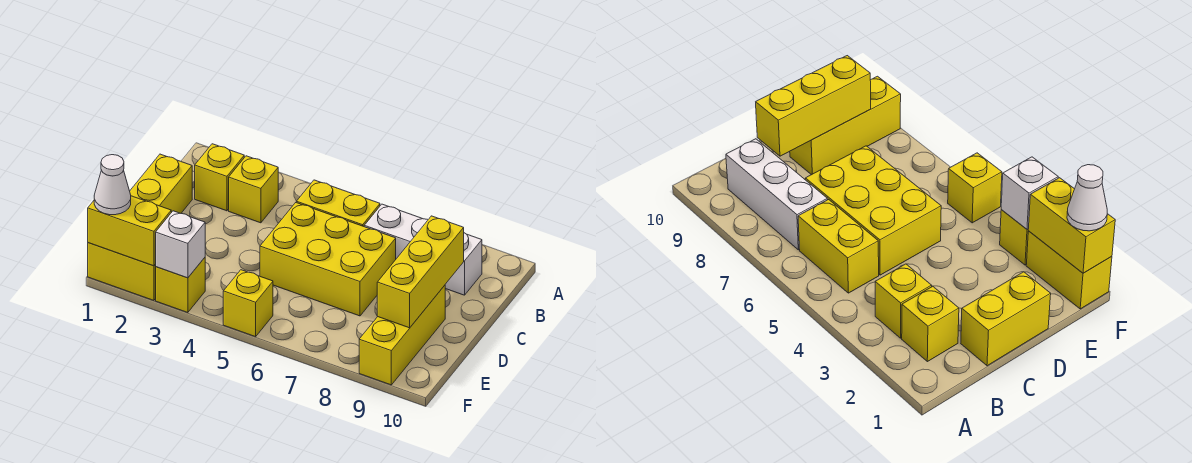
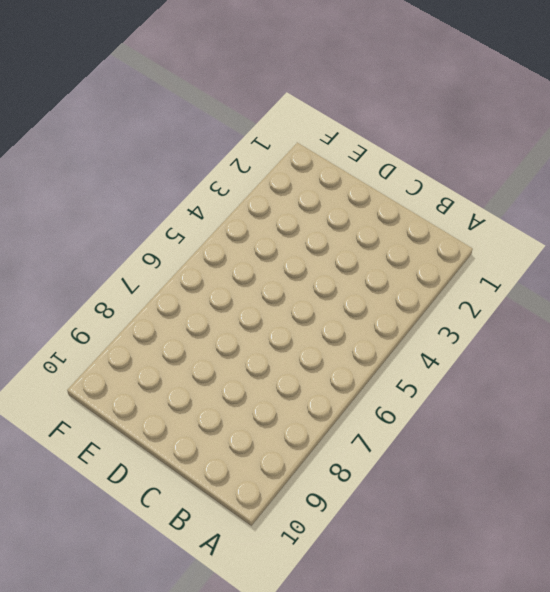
none -> yellow brick B2 level 1
none -> yellow brick B3 level 1
none -> yellow brick B5:B6 level 1

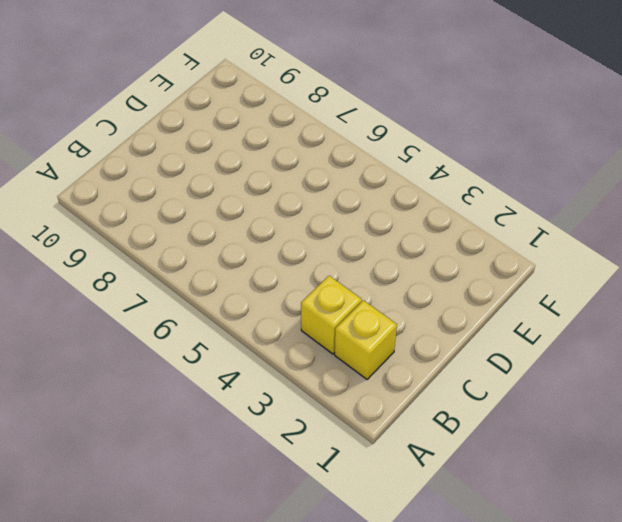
none -> yellow brick B5:B6 level 1
none -> white brick B7:B9 level 1
none -> yellow brick C1:D1 level 1

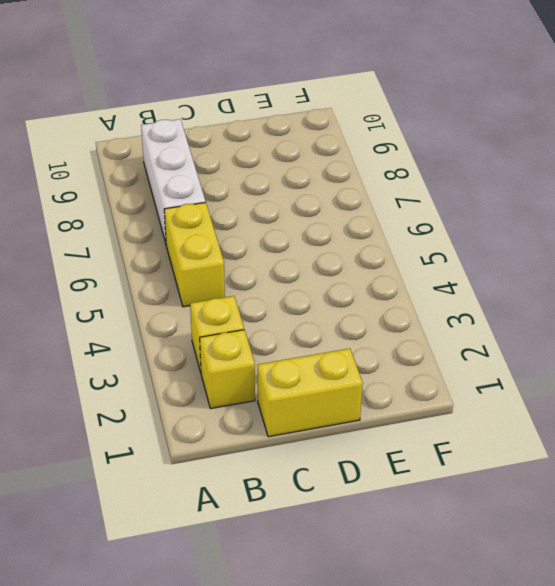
none -> yellow brick C5:D7 level 1
none -> yellow brick D9:F9 level 1
none -> yellow brick F1:F2 level 1

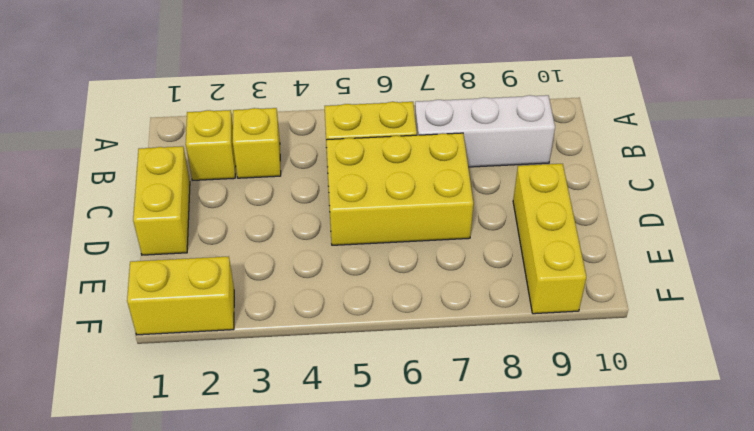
none -> yellow brick F3 level 1
none -> yellow brick F5 level 1
none -> yellow brick C9:E9 level 2

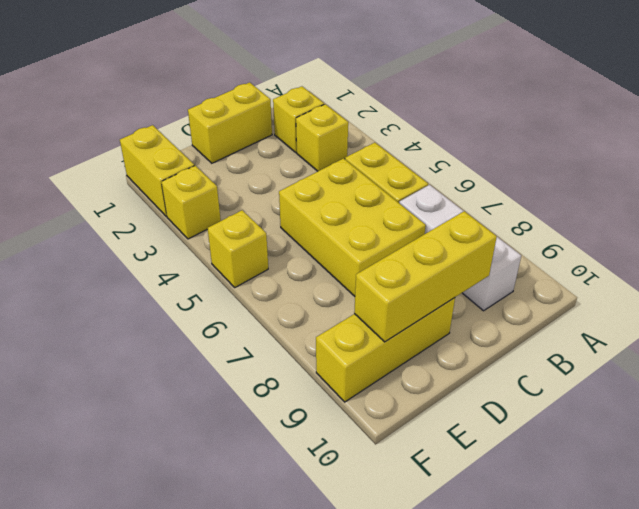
none -> yellow brick F1:F2 level 2
none -> white brick F3 level 2
none -> white cone F1 level 3

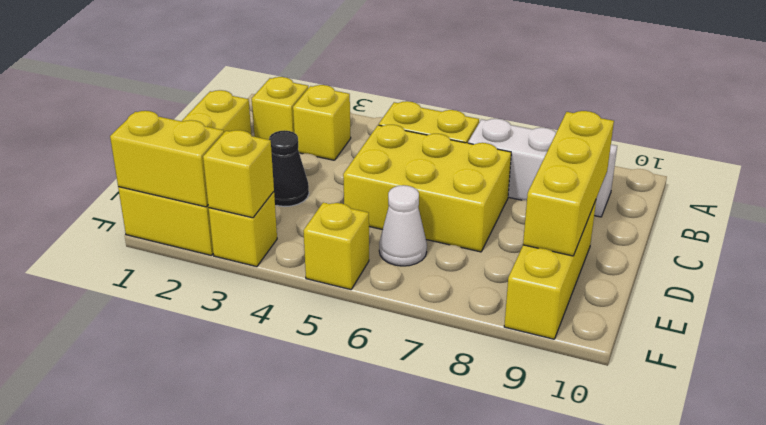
black cone D3 level 1 -> none
white cone E6 level 1 -> white cone F1 level 3
yellow brick F3 level 2 -> white brick F3 level 2

